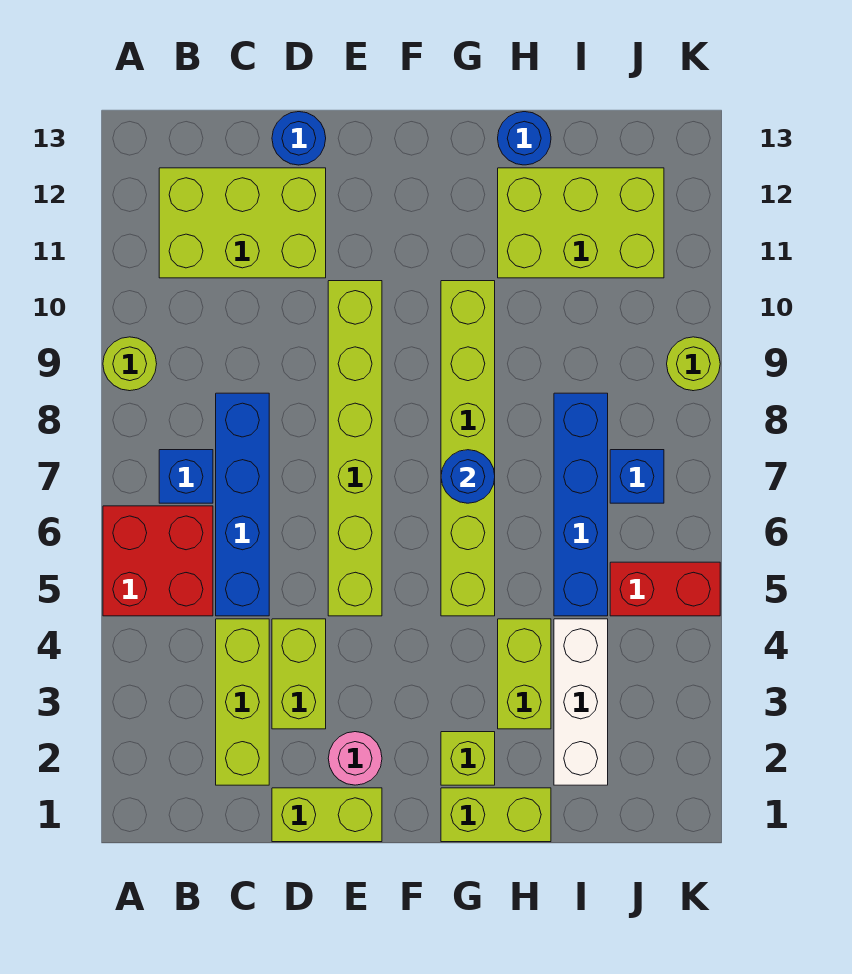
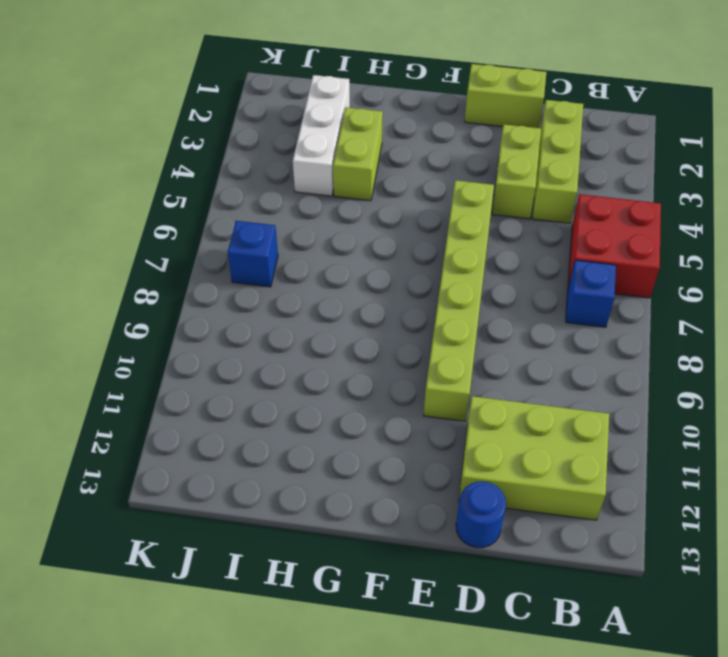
none -> lime round brick A9 level 1
none -> blue brick C5:C8 level 1
none -> pink round brick E2 level 1

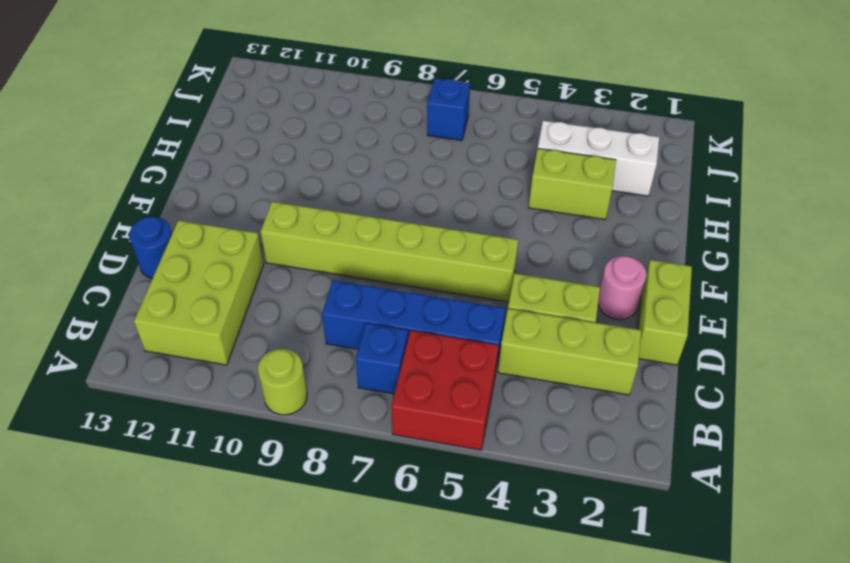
none -> lime brick G1:H1 level 1
none -> lime brick G2 level 1
none -> lime brick G5:G10 level 1

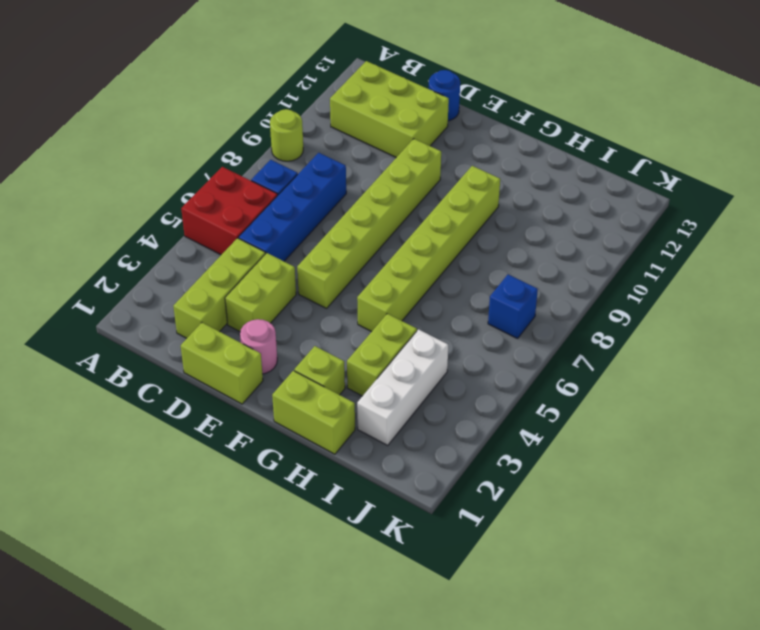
none -> lime brick H11:J12 level 1
none -> blue round brick H13 level 1
none -> blue brick I5:I8 level 1

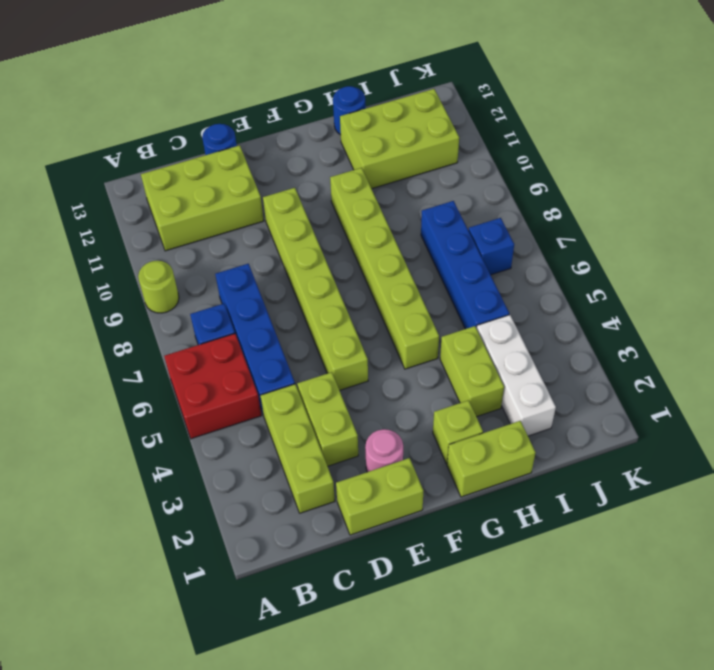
none -> red brick J5:K5 level 1
none -> lime round brick K9 level 1
none -> blue round brick G7 level 2

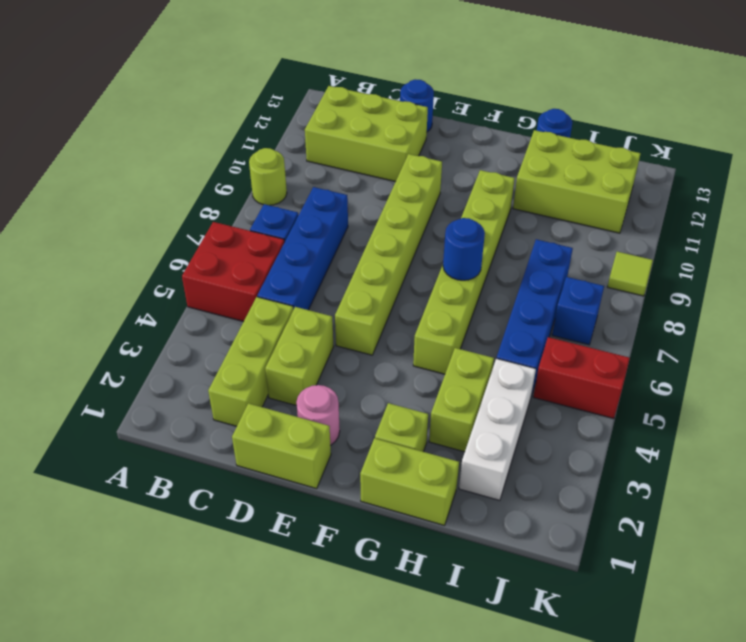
lime tile K9 level 1 -> lime round brick K9 level 1

